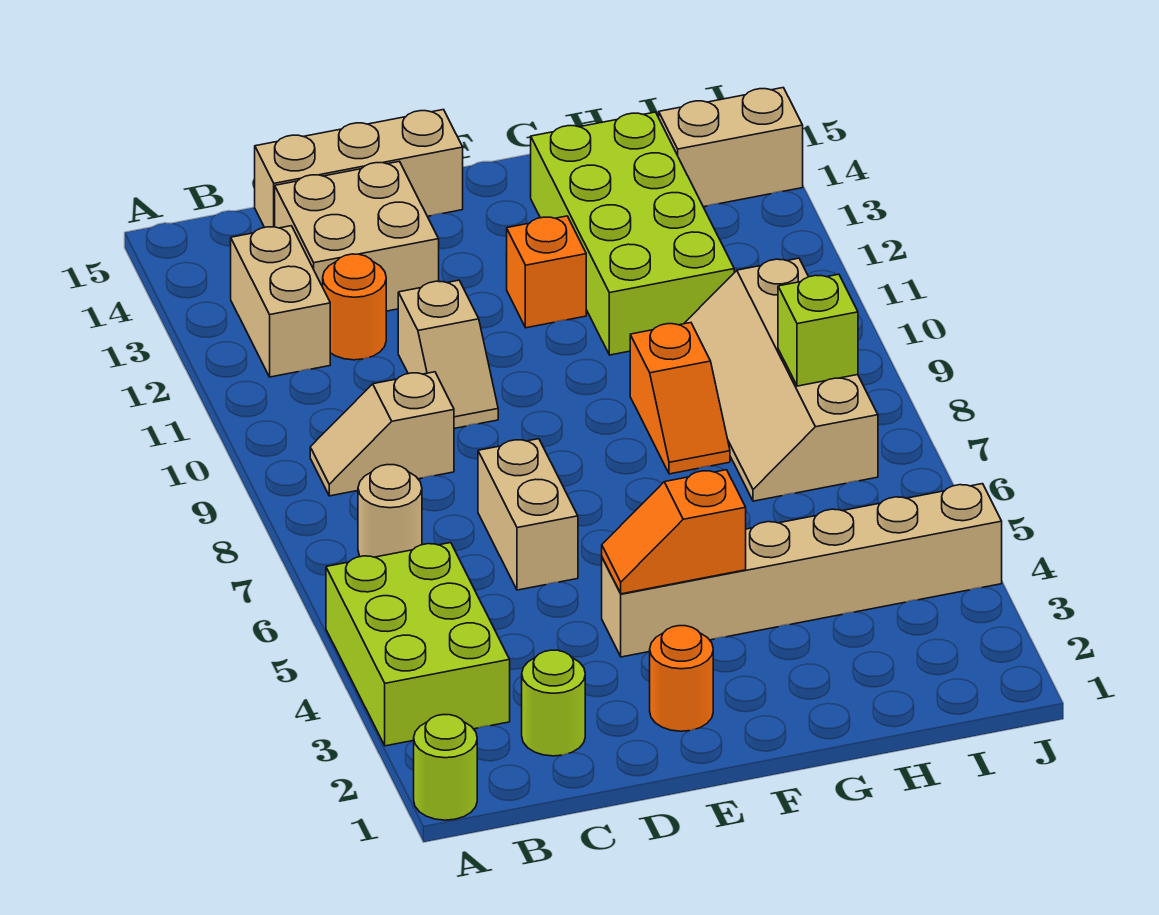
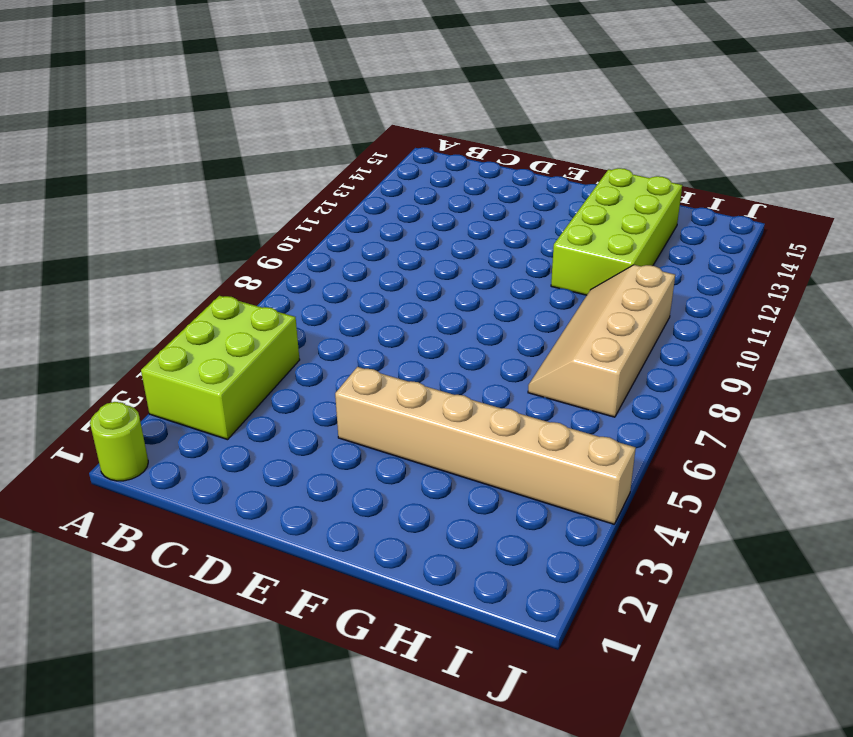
none -> tan round brick B7 level 1
none -> tan slope B9:C9 level 1 top C
none -> tan brick B12:B13 level 1

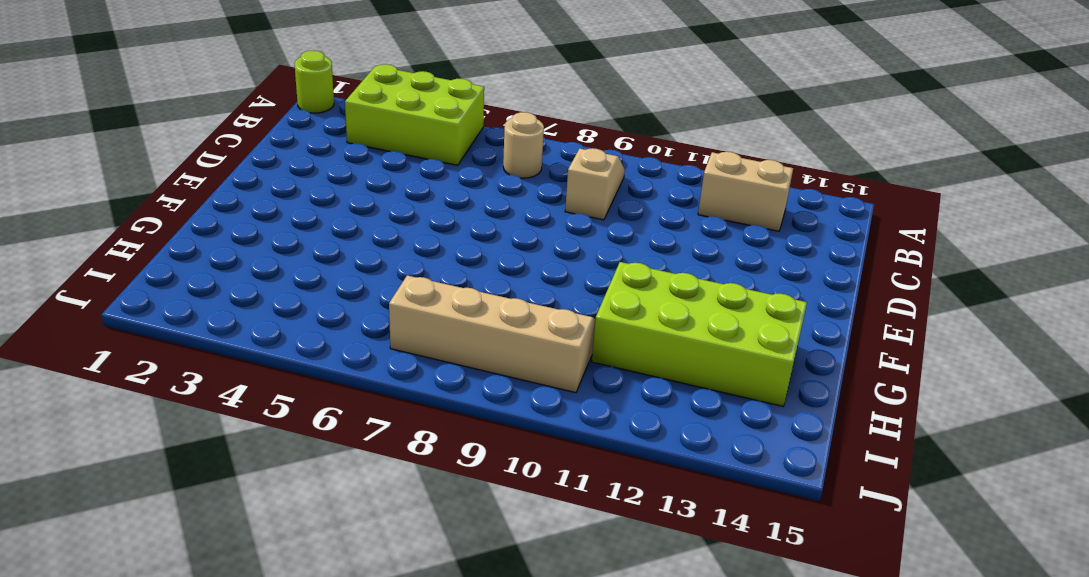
none -> lime round brick C2 level 1
none -> orange round brick C12 level 1
none -> tan brick C13:D14 level 1

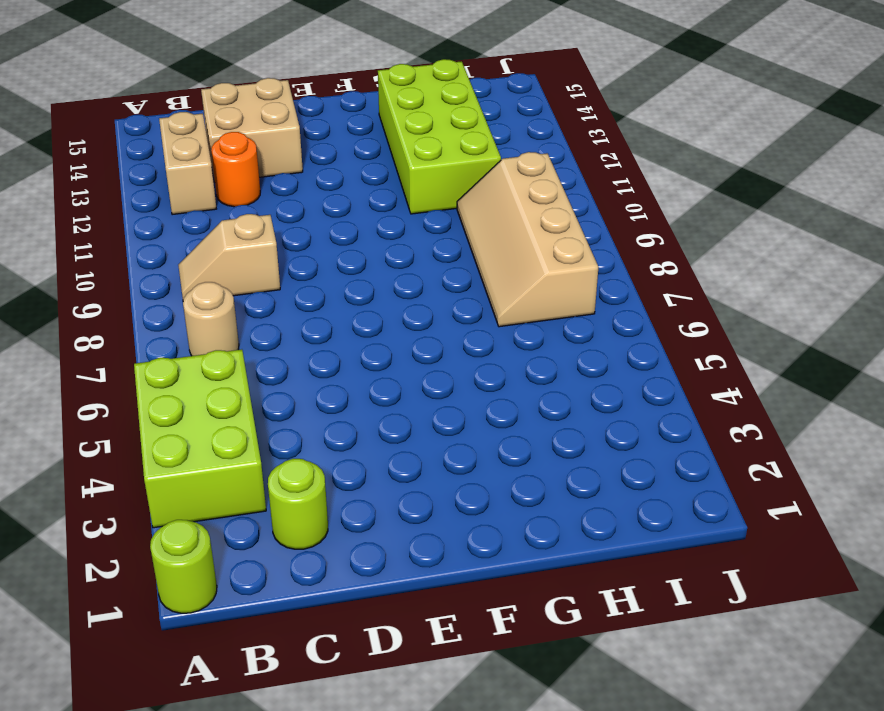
none -> tan brick C15:E15 level 1
none -> tan brick D6:D7 level 1
none -> tan slope D10:D11 level 1 top 11

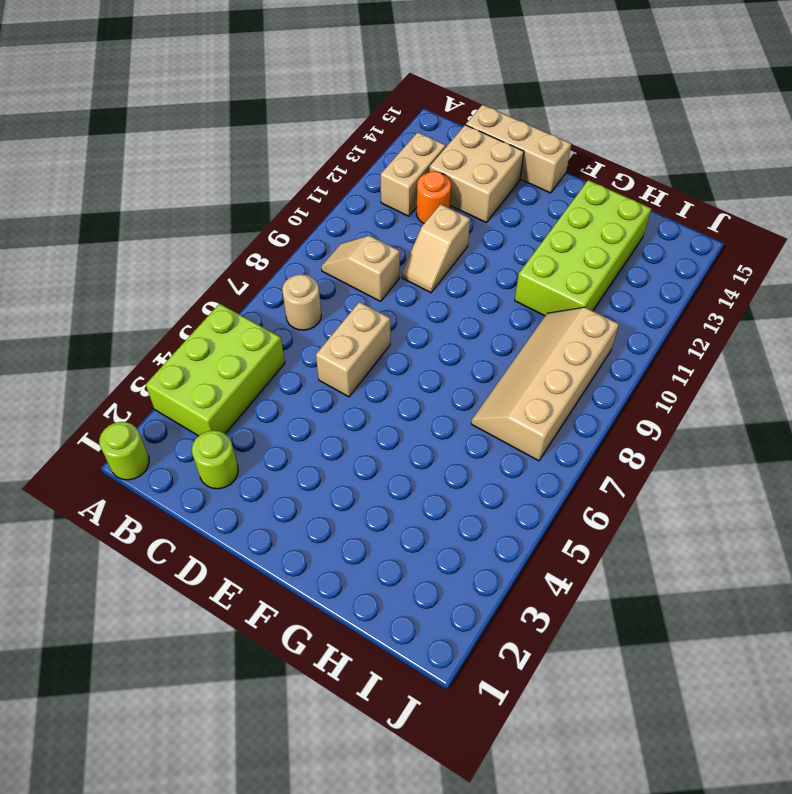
none -> orange round brick E2 level 1
none -> tan brick E4:J4 level 1
none -> orange brick F12 level 1

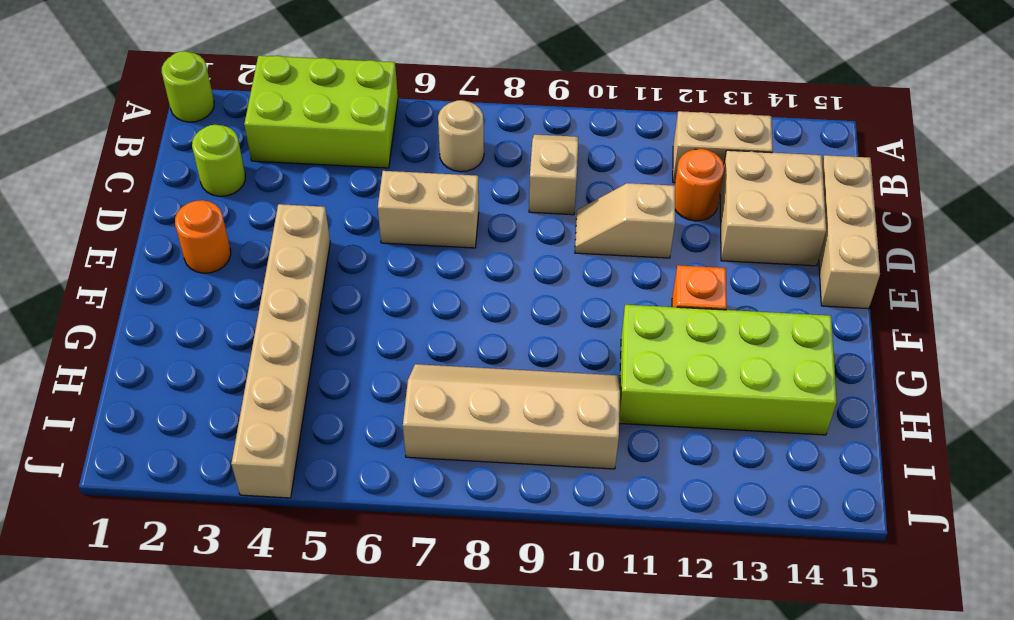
none -> orange slope G8:G9 level 1 top 9
none -> tan brick I14:J14 level 1
none -> orange slope E4:F4 level 2 top F

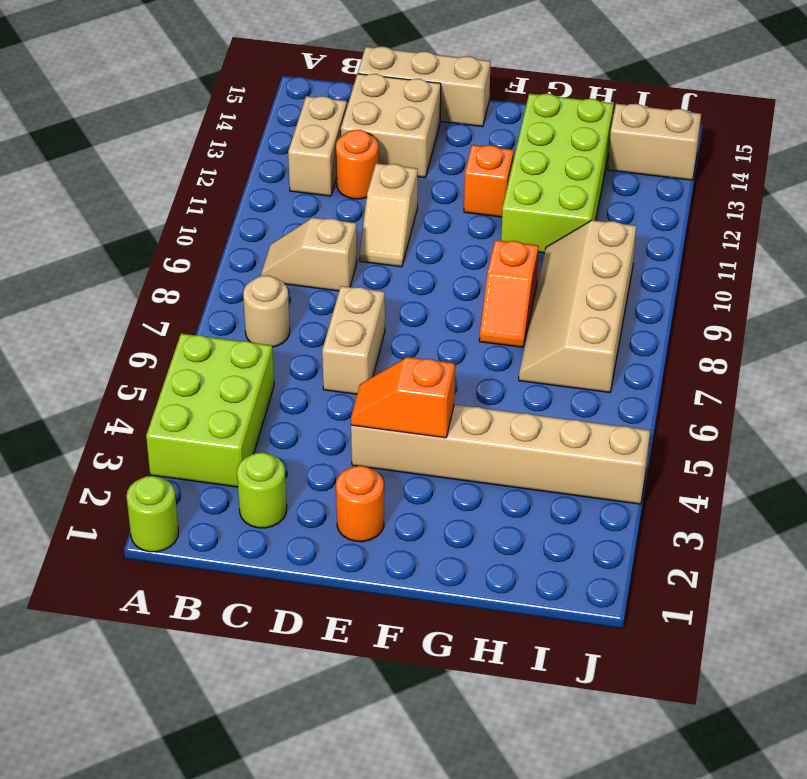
none -> lime brick I8 level 2

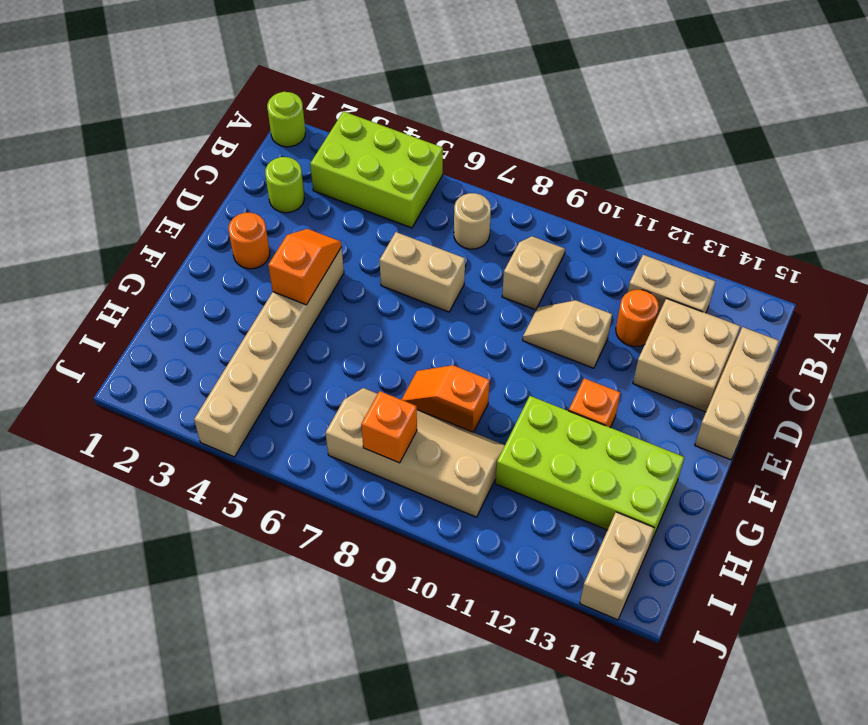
orange brick I8 level 2 -> lime brick I8 level 2

